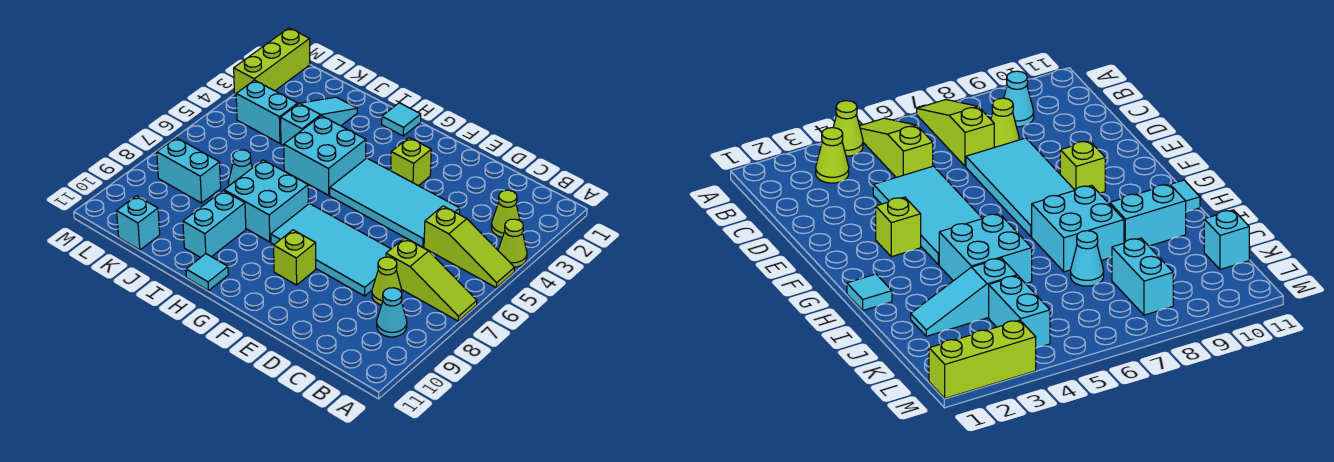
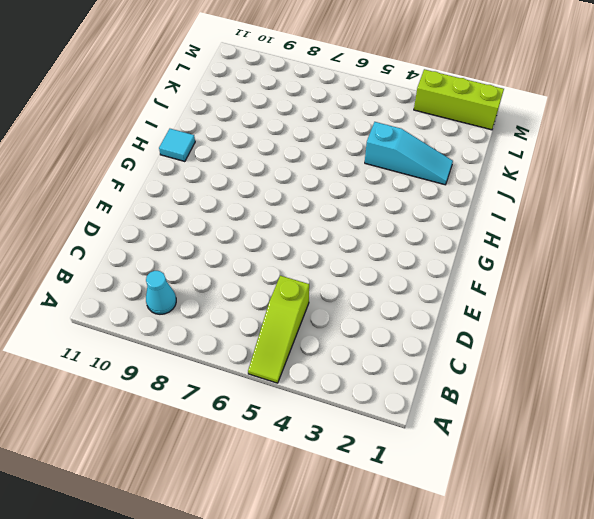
none -> lime cone A4 level 1
none -> lime slope A7:C7 level 1 top C
none -> lime cone B3 level 1

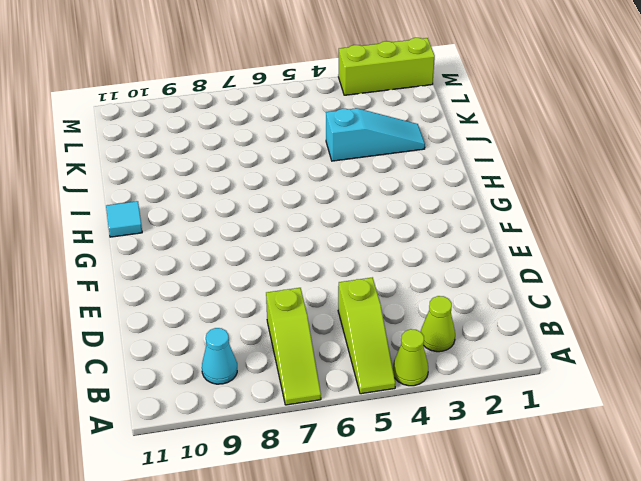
none -> lime cone C8 level 1
none -> cyan tile D4:G5 level 1
none -> cyan tile D7:G8 level 1

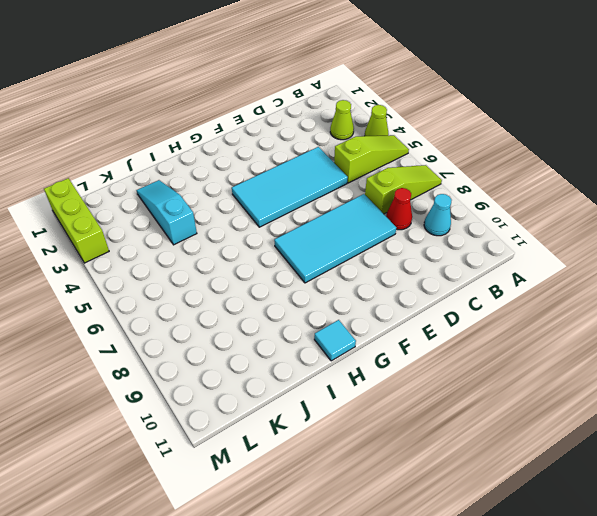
red cone C8 level 1 -> lime cone C8 level 1
none -> lime brick F3 level 1
none -> lime brick F9 level 1
none -> cyan tile H1 level 1

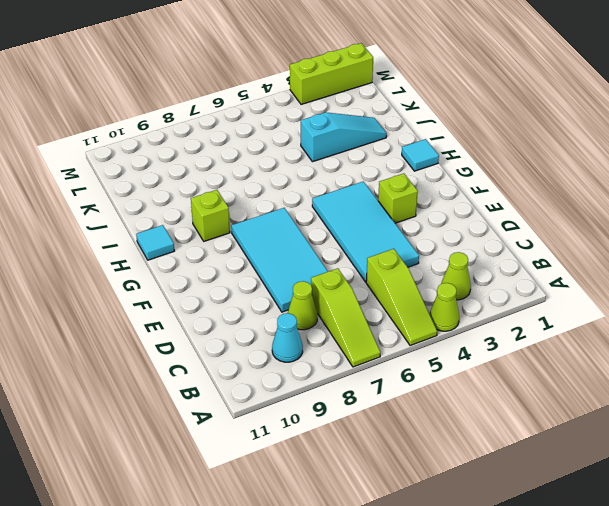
lime brick H9 level 1 -> lime brick F9 level 1
none -> cyan brick H4:I5 level 1
none -> cyan brick H7:I8 level 1
none -> cyan brick I9:I10 level 1

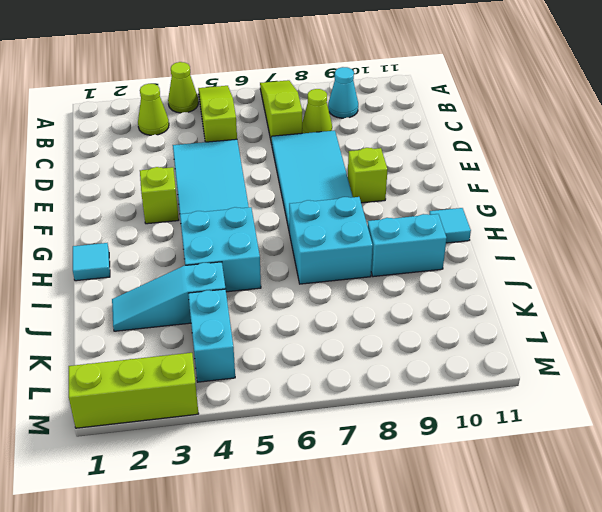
none -> cyan cone J7 level 1
none -> cyan brick K8:L8 level 1
none -> cyan brick K11 level 1

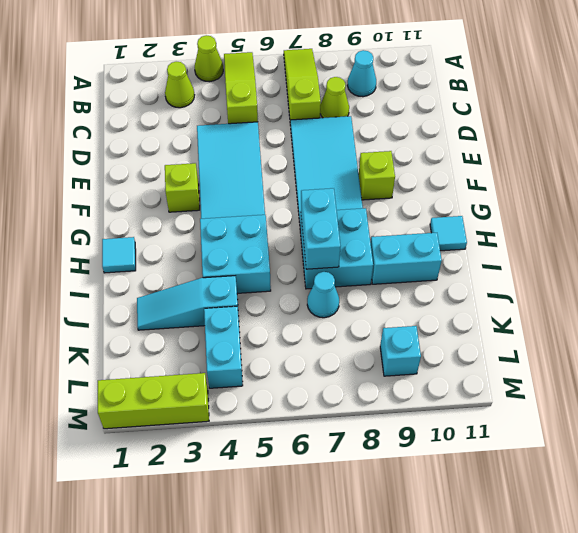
cyan brick H7:I7 level 2 -> cyan brick K8:L8 level 1
cyan brick L9 level 1 -> cyan brick K11 level 1

